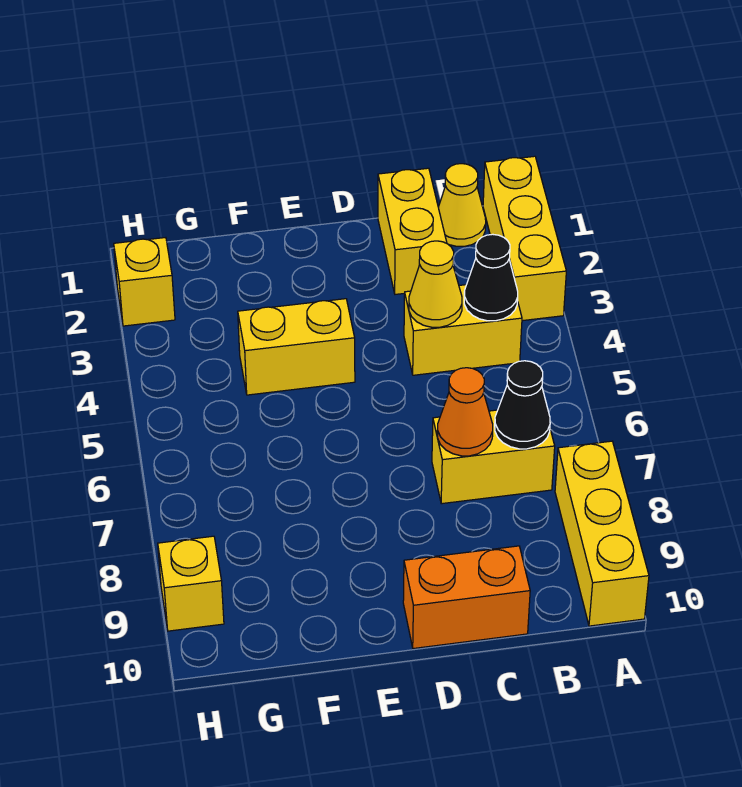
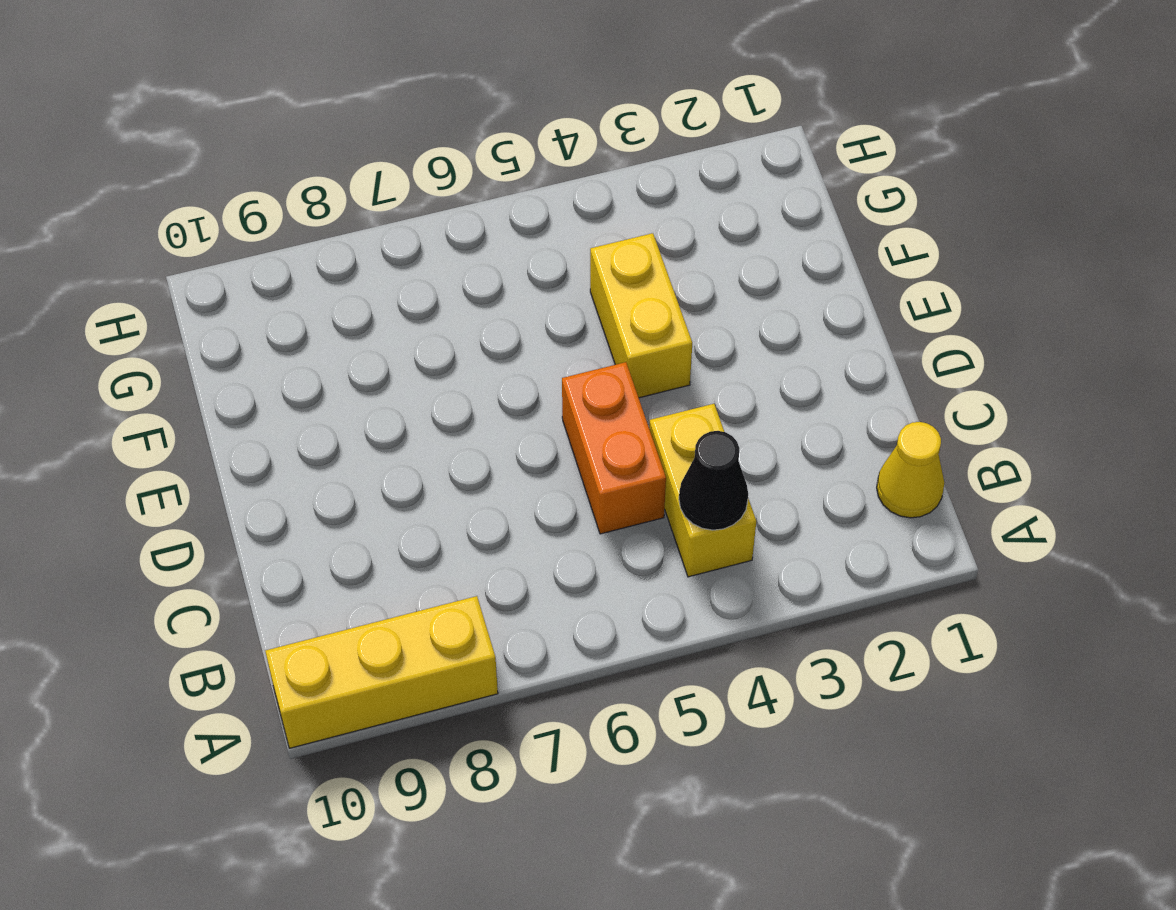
orange brick C5:D5 level 1 -> orange brick C10:D10 level 1
none -> yellow brick A1:A3 level 1
none -> yellow brick B7:C7 level 1
none -> yellow brick C1:C2 level 1

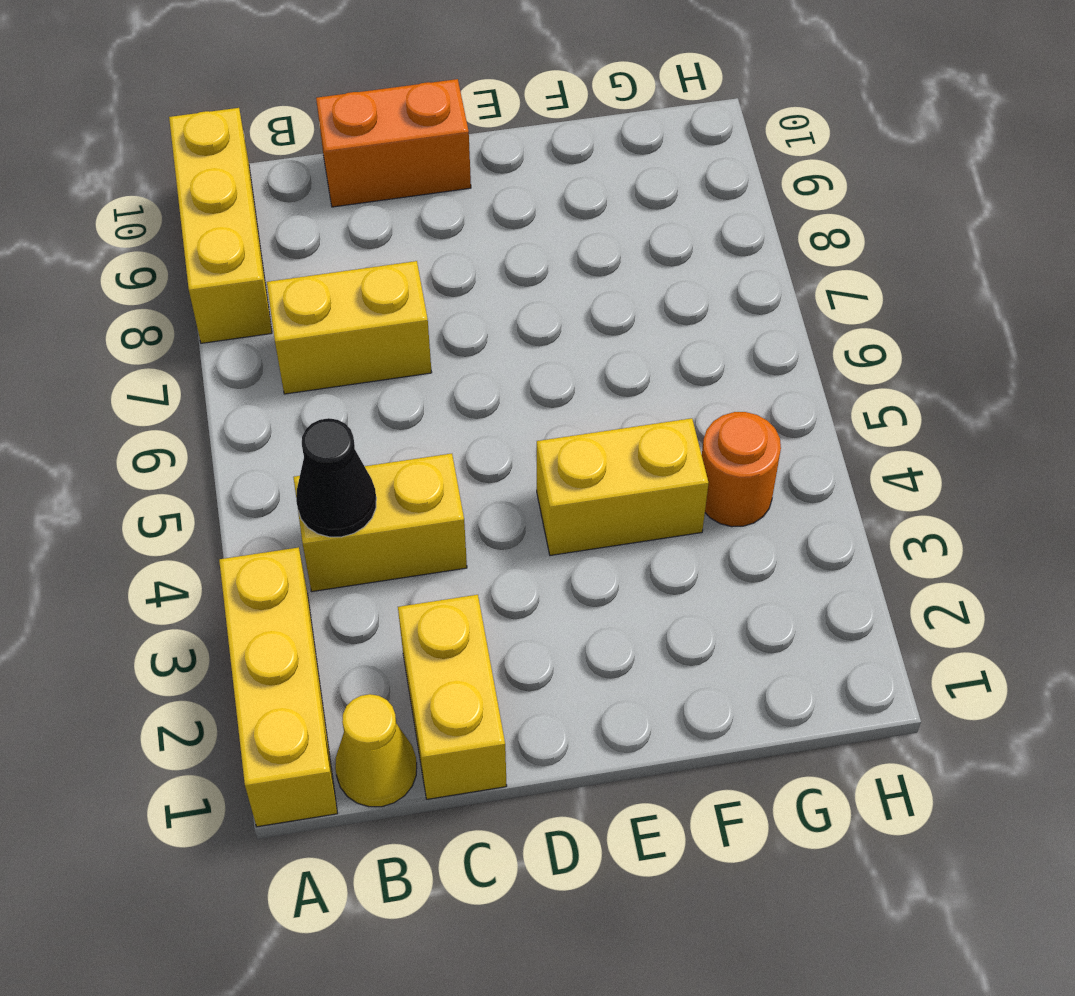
orange round brick G4 level 1 -> none
none -> yellow brick H2 level 1
none -> yellow brick H9 level 1
none -> black cone B7 level 2

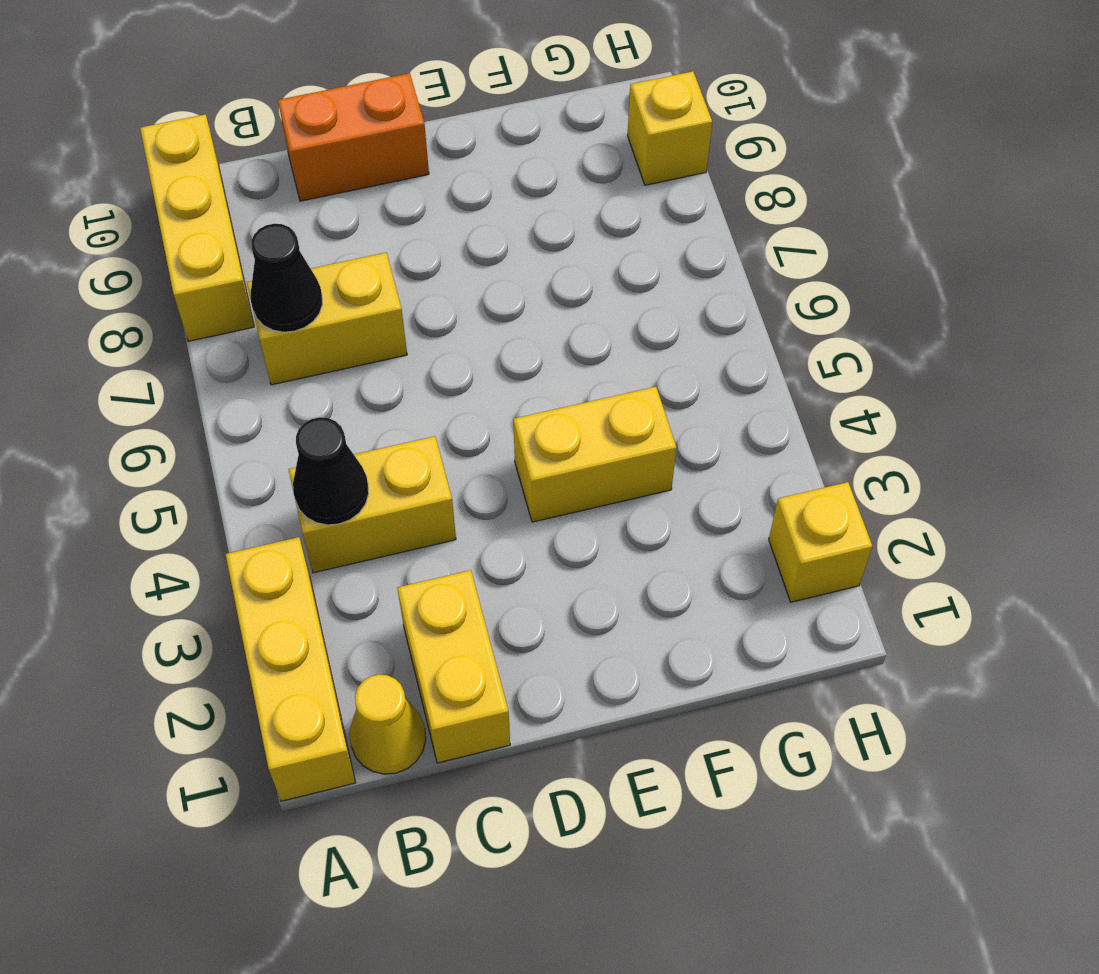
none -> yellow cone C4 level 2
none -> orange cone C7 level 2

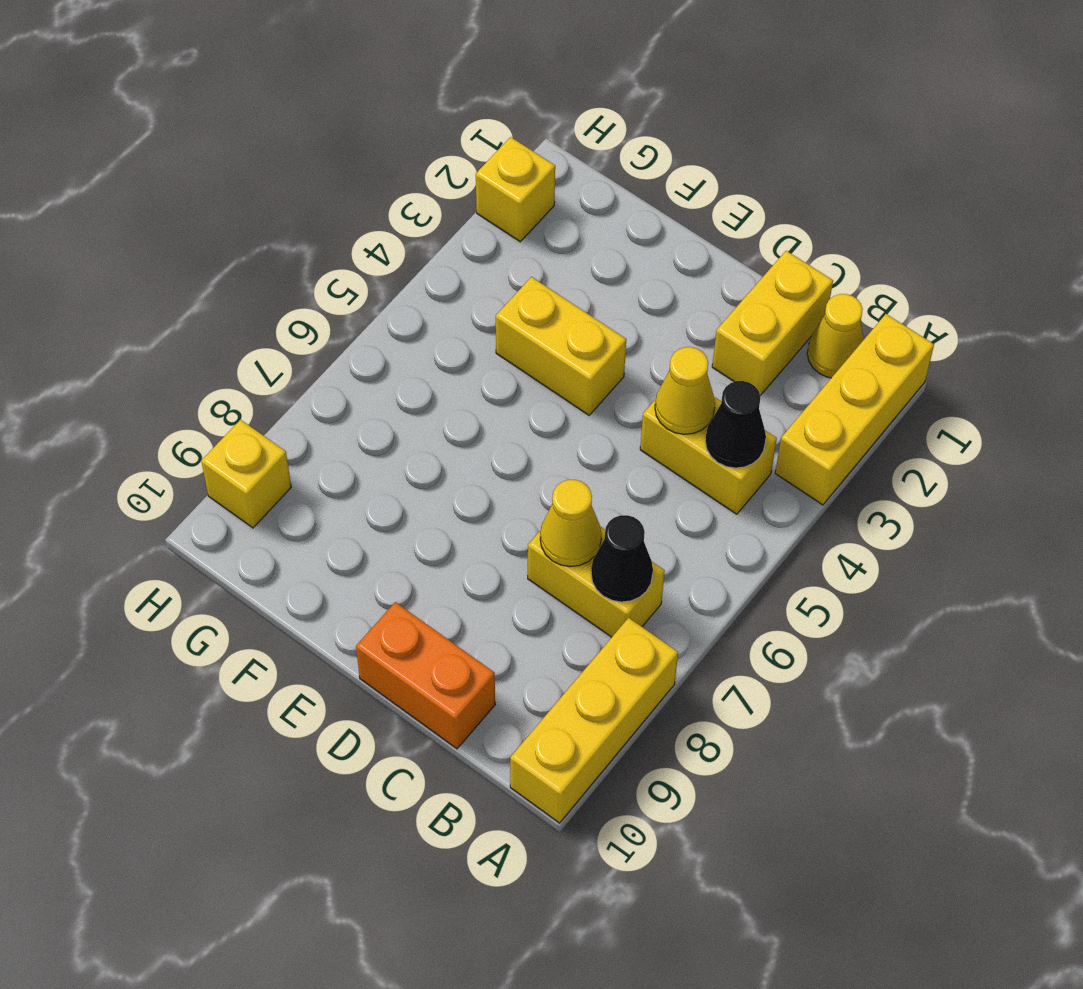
yellow cone C7 level 2 -> orange cone C7 level 2

